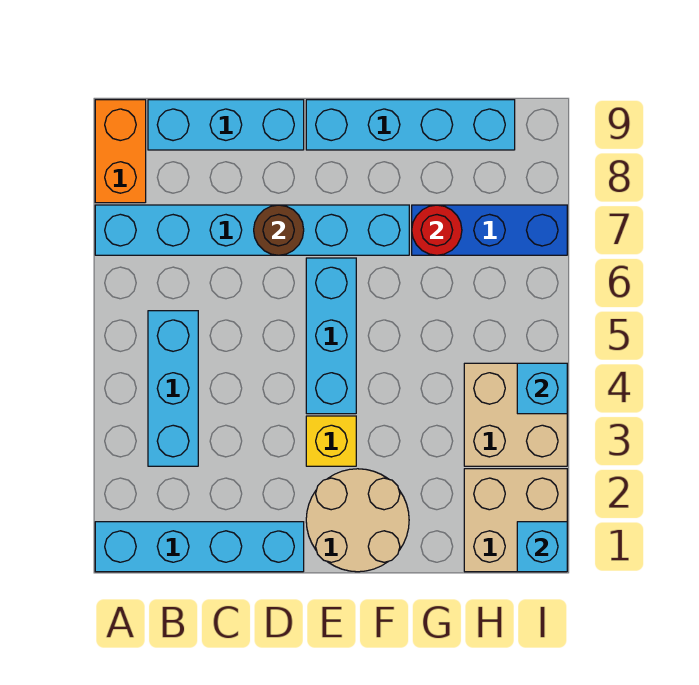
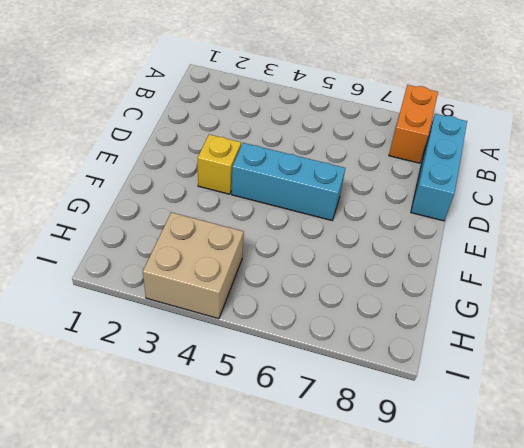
orange brick A8:B8 level 1 -> orange brick A8:A9 level 1
none -> cyan brick A1:D1 level 1
none -> cyan brick A7:F7 level 1
none -> cyan brick B3:B5 level 1

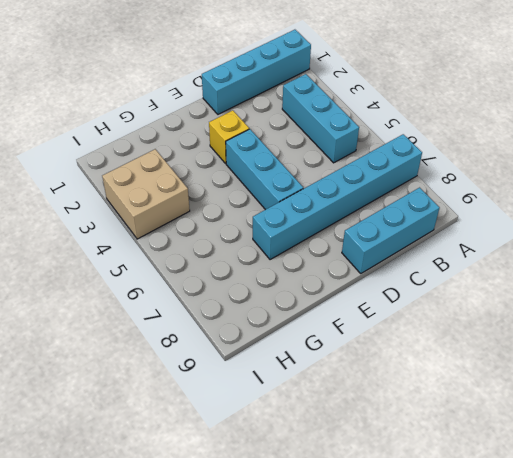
none -> orange brick A8:A9 level 1
none -> tan round brick E1:F2 level 1
none -> cyan brick E9:H9 level 1

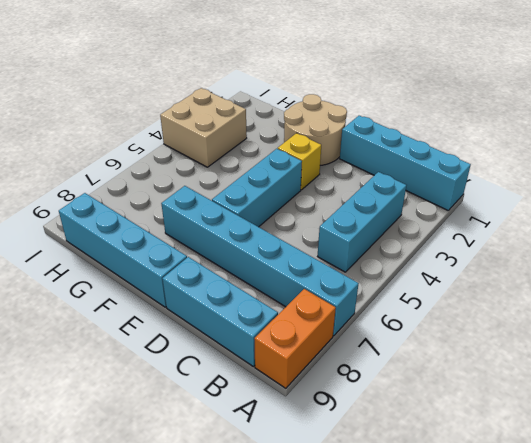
none -> blue brick G7:I7 level 1
none -> tan brick H1:I2 level 1
none -> brown round brick D7 level 2

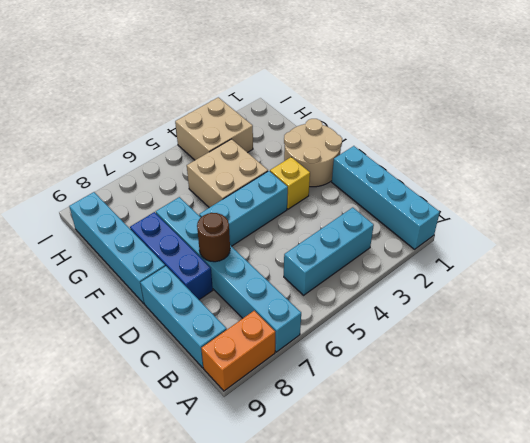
blue brick D8:F8 level 1 -> blue brick G7:I7 level 1
tan brick F4:G5 level 1 -> tan brick H1:I2 level 1
none -> red round brick G7 level 2
none -> cyan brick I1 level 2
none -> cyan brick I4 level 2

